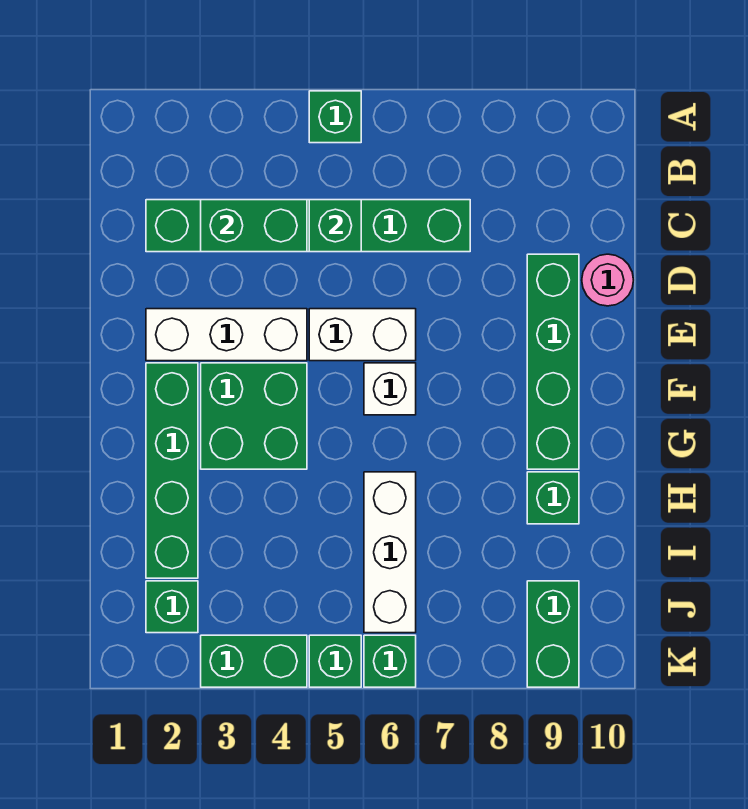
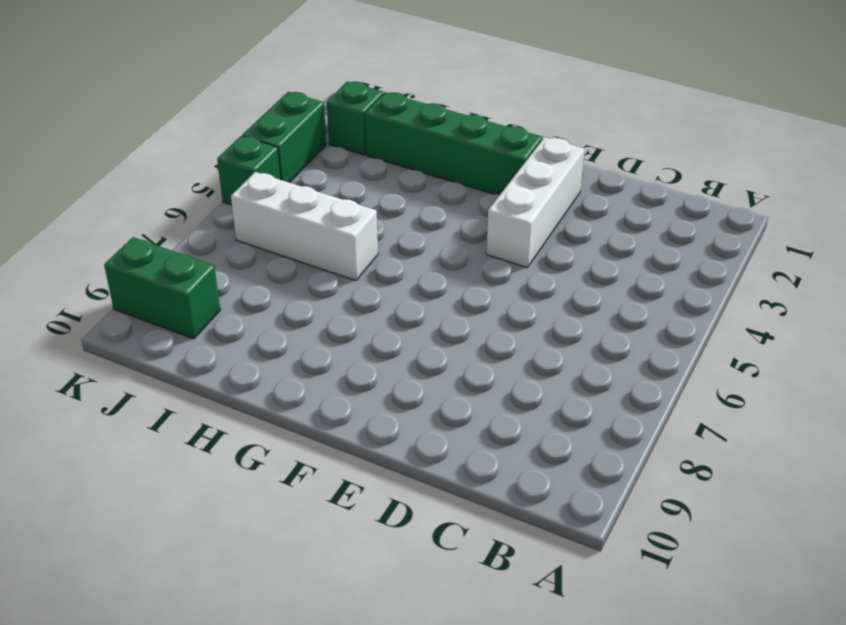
none -> green brick A5 level 1
none -> green brick C2:C7 level 1
none -> green brick D9:G9 level 1

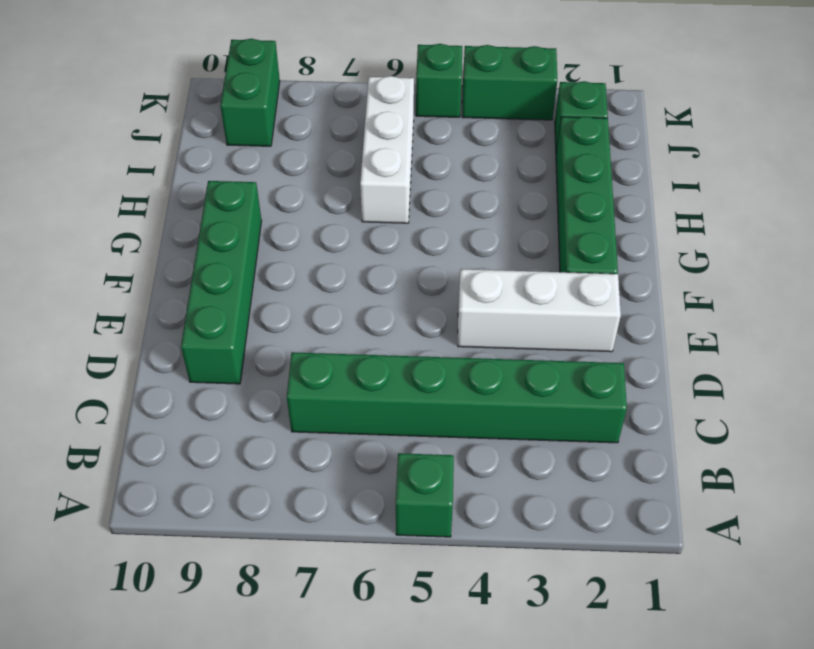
none -> pink round brick D10 level 1
none -> white brick E5:E6 level 1
none -> green brick F3:G4 level 1

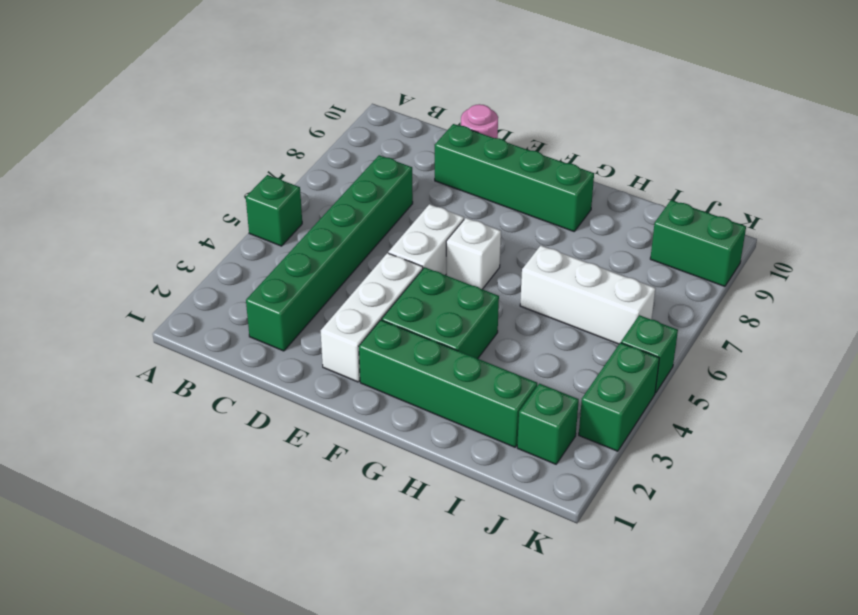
none -> green brick H9 level 1
none -> green brick K6 level 1
none -> green brick C3:C4 level 2

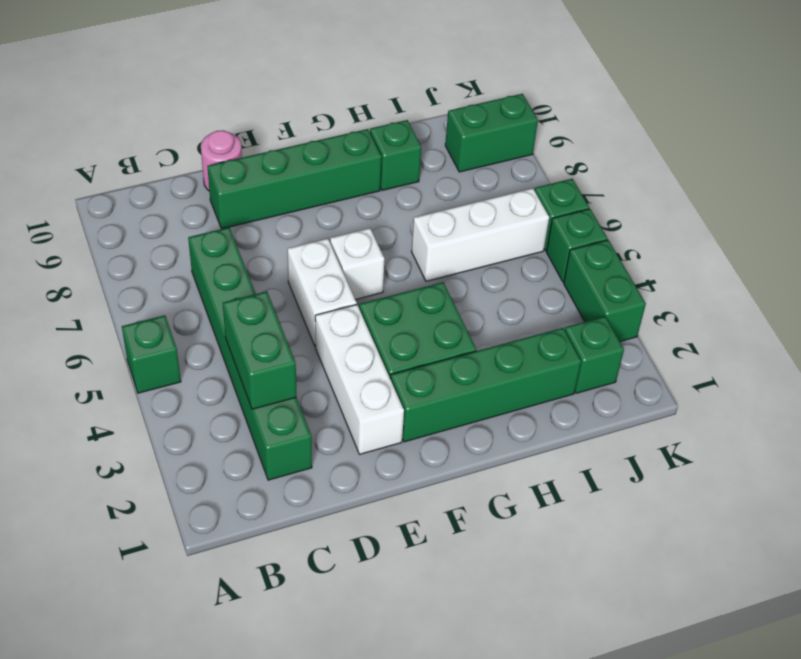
none -> green brick C5 level 2

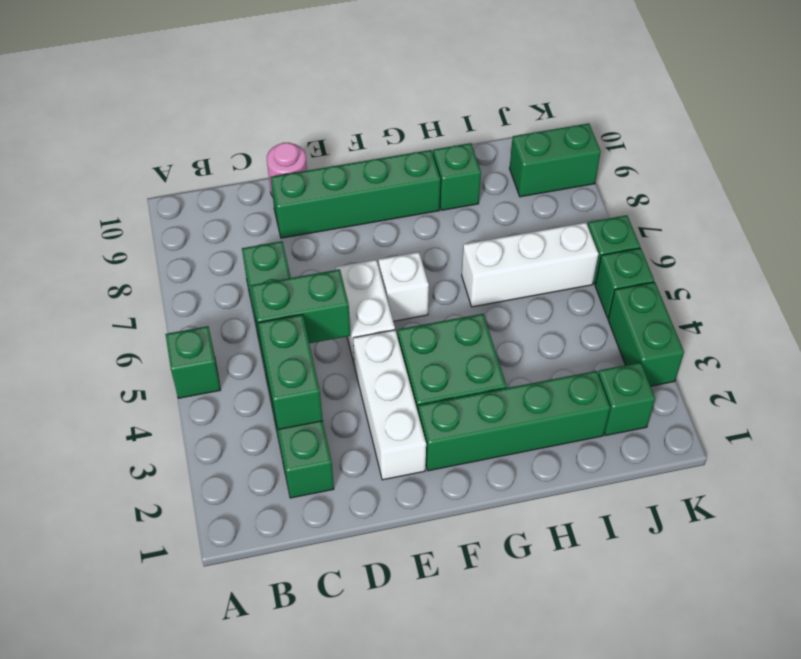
green brick C5:D5 level 2 -> green brick C5 level 2

